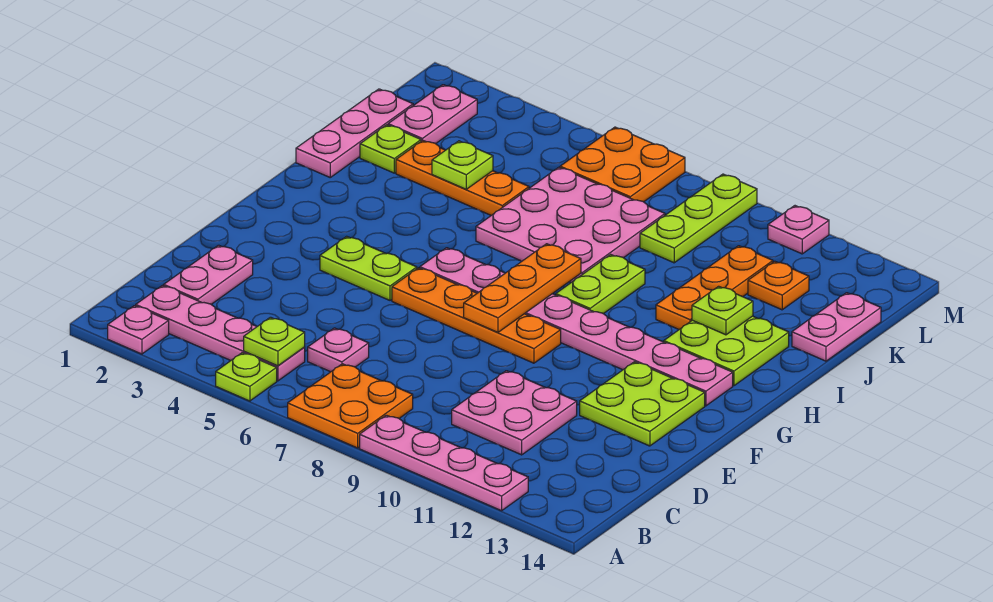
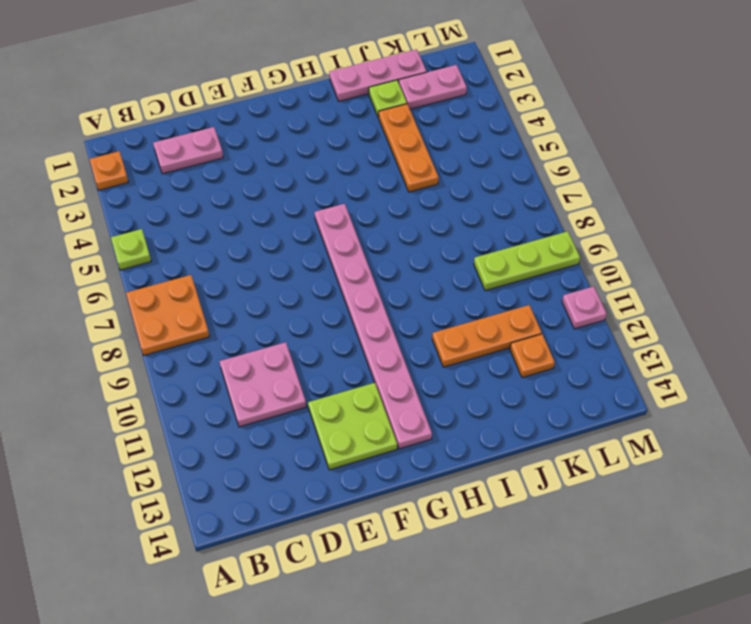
orange plate A2 level 1 -> pink plate A2 level 1
none -> pink plate A9:A12 level 1
none -> pink plate B2:B5 level 1
none -> pink plate C6 level 1

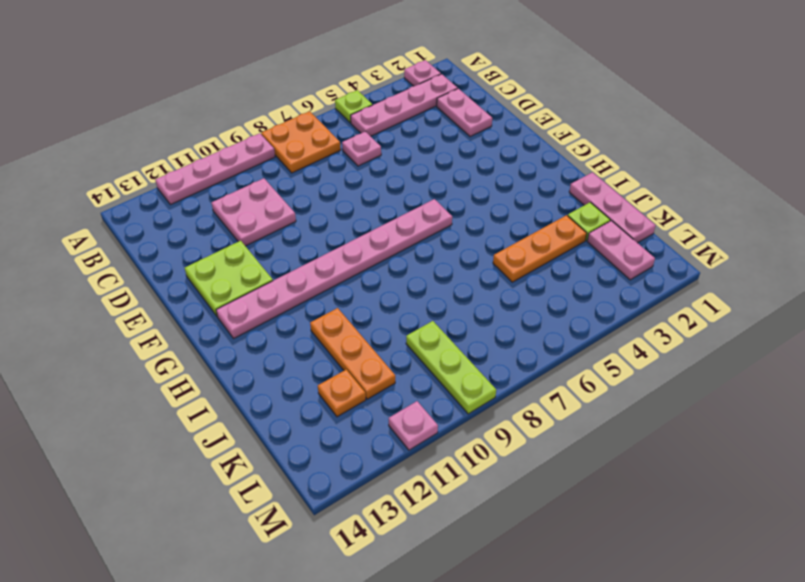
none -> lime plate F4:F5 level 1
none -> orange plate F6:F9 level 1
none -> lime plate H9:I9 level 1

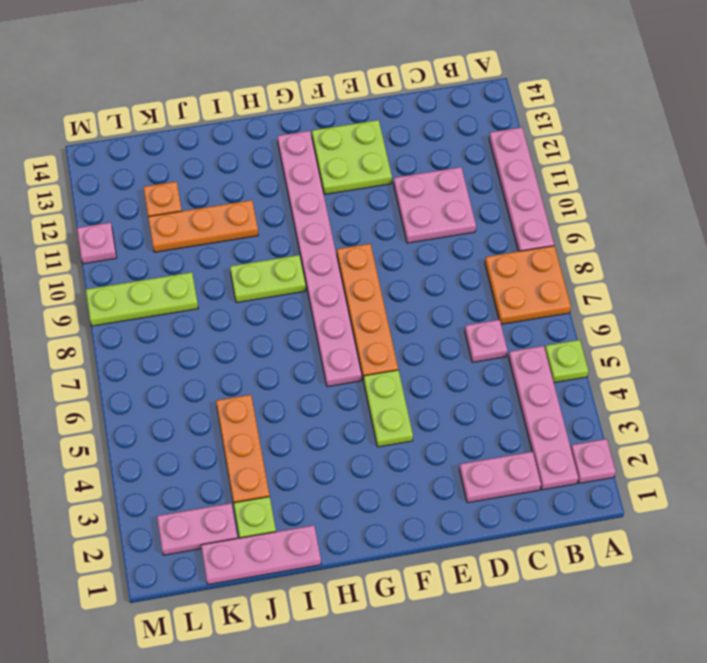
none -> lime plate H12:I13 level 1
none -> pink plate I6:K8 level 1
none -> pink plate J14:K14 level 1

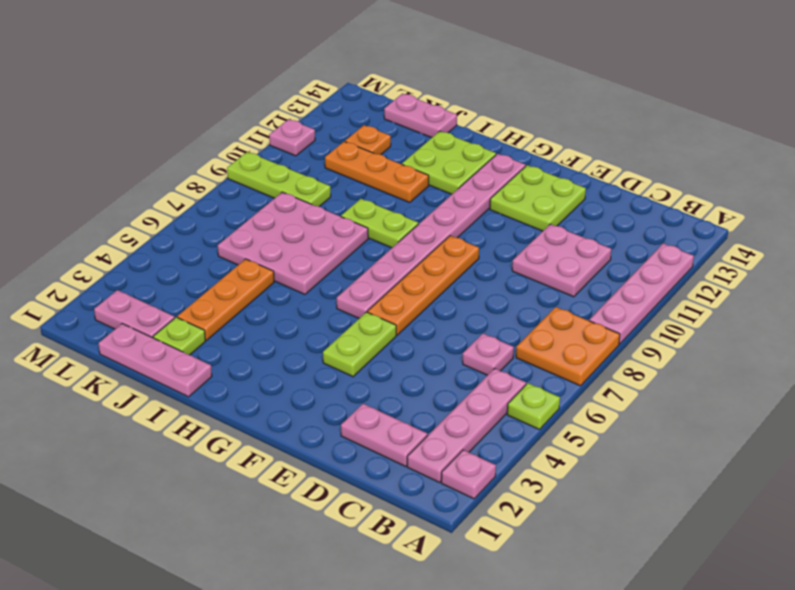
none -> orange plate L6:M7 level 1
none -> lime plate B5 level 2
none -> orange plate F8:H8 level 2

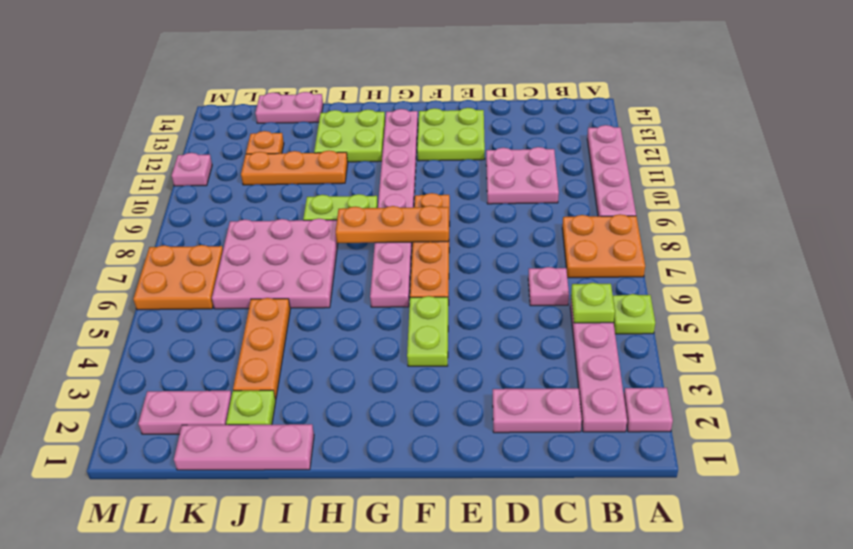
none -> lime plate K9:M9 level 1
none -> lime plate I12 level 2
none -> lime plate J4 level 2

